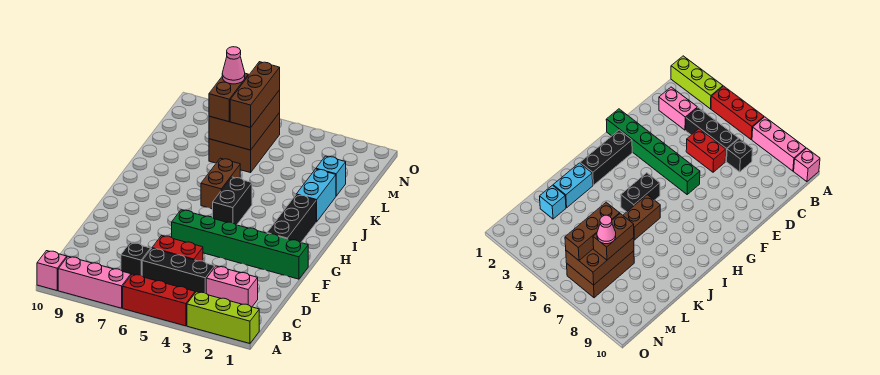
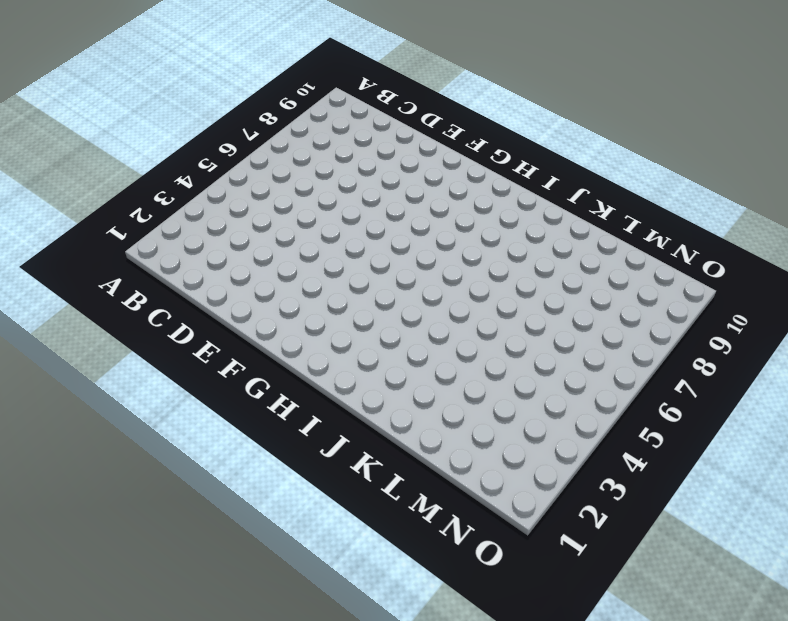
none -> lime brick A1:A3 level 1
none -> red brick A4:A6 level 1
none -> pink brick A7:A9 level 1

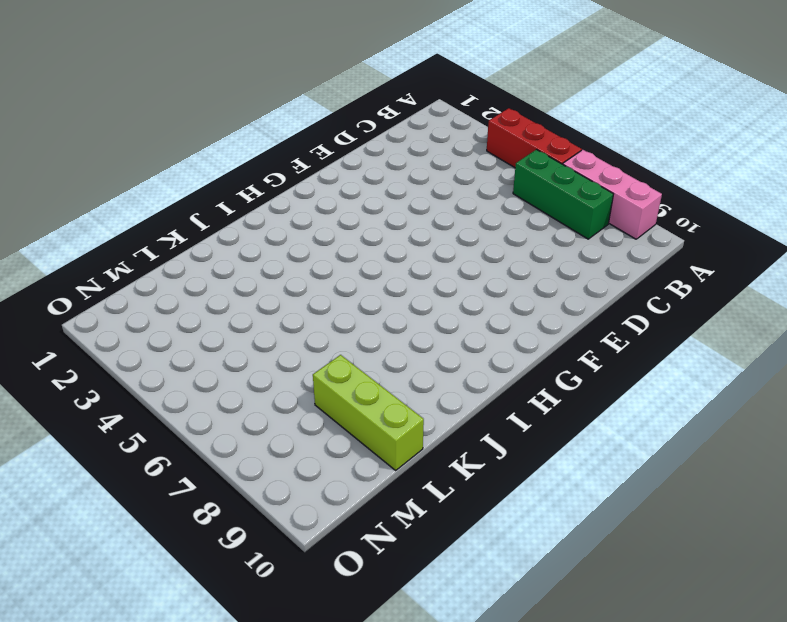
green brick B6:B8 level 1 -> none
lime brick L8:L10 level 1 -> lime brick A1:A3 level 1
none -> pink brick A10 level 1
none -> pink brick C2:C3 level 1
none -> black brick C4:C6 level 1

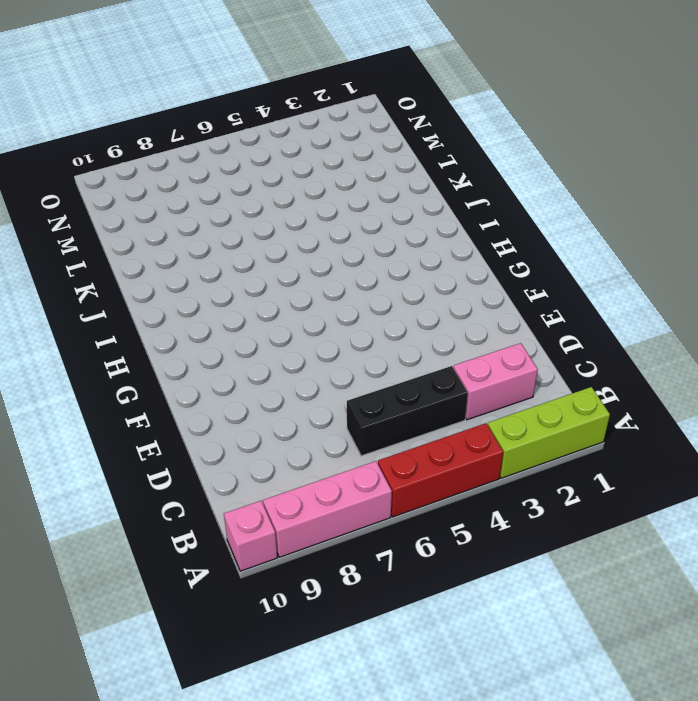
none -> black brick C7 level 1
none -> red brick D5:D6 level 1
none -> green brick F1:F6 level 1

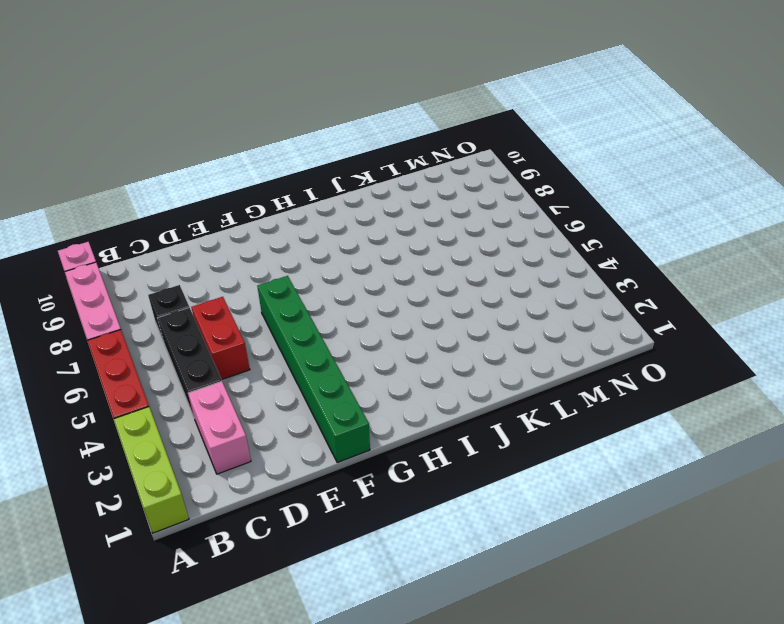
none -> black brick G2:I2 level 1
none -> black brick H5:I5 level 1
none -> brown brick I6:J6 level 1

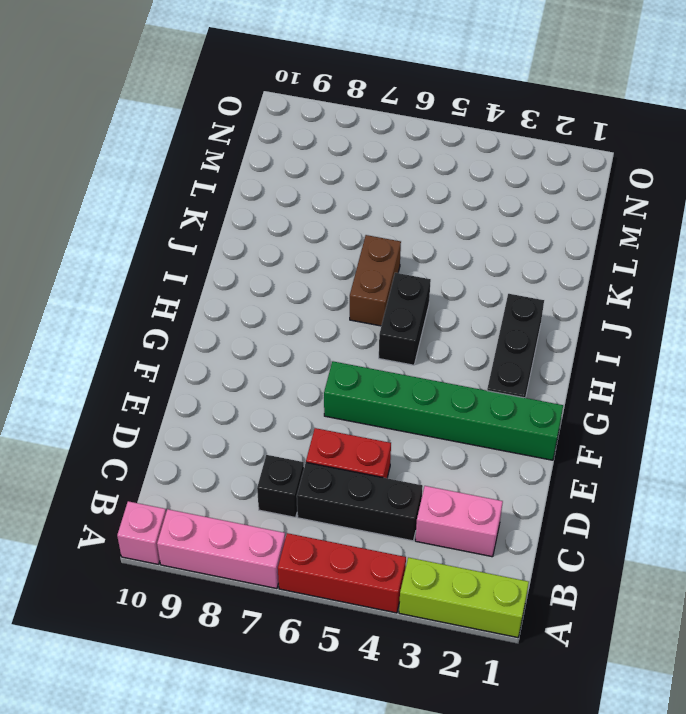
none -> cyan brick J2:K2 level 1
none -> cyan brick L2 level 1
none -> brown brick L6:N7 level 1

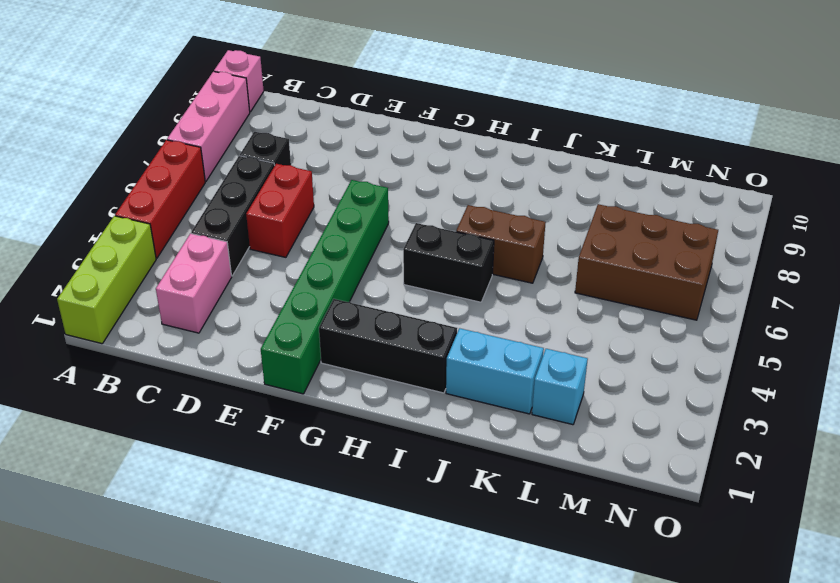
none -> brown brick L6:N7 level 2
none -> brown brick L6:N6 level 3
none -> brown brick L7:M7 level 3

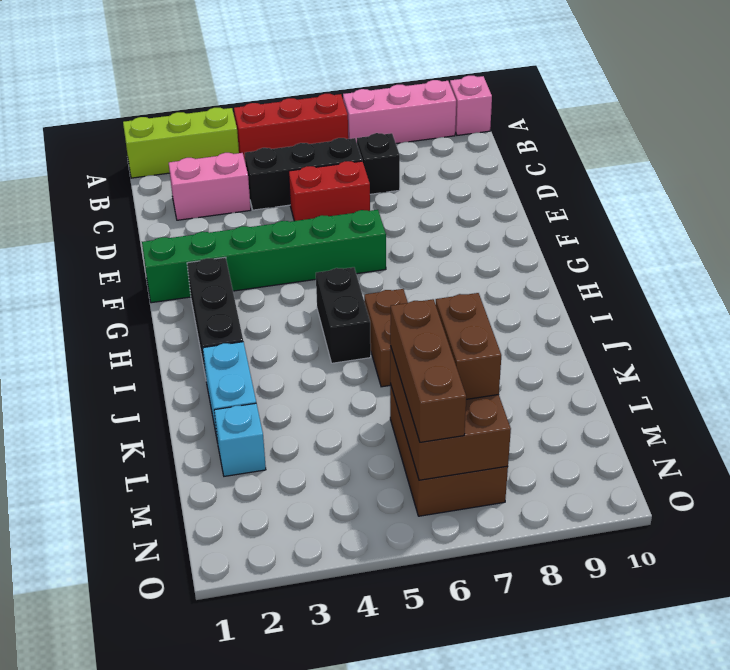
none -> pink cone M7 level 4

